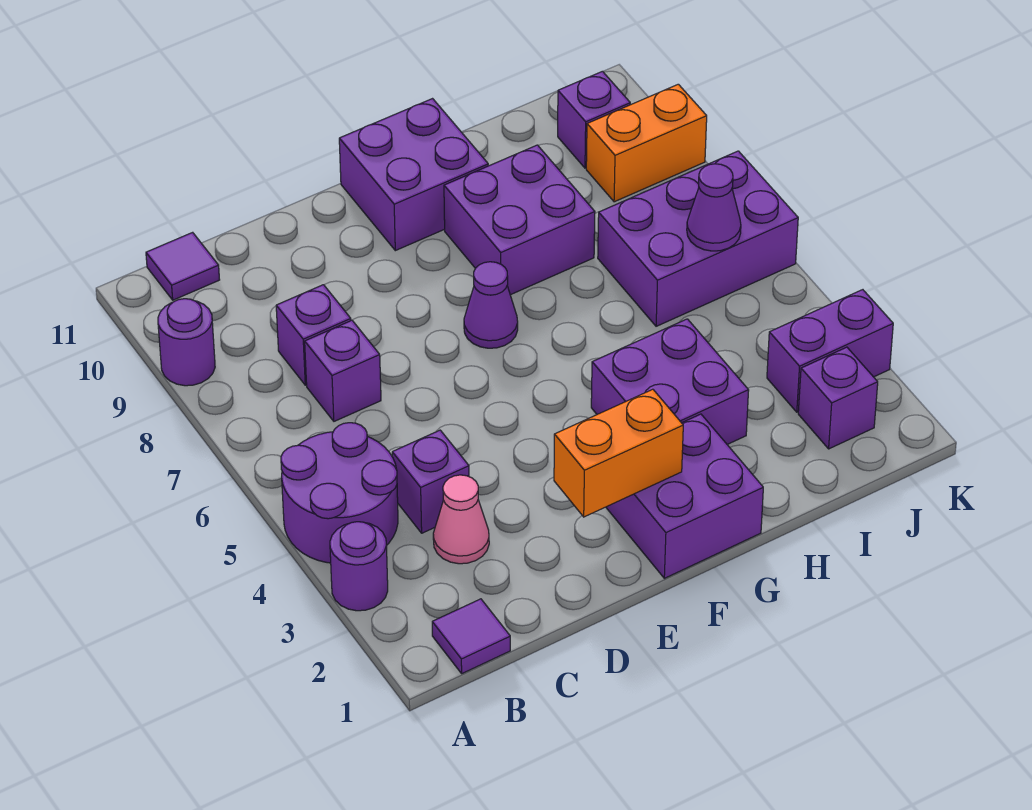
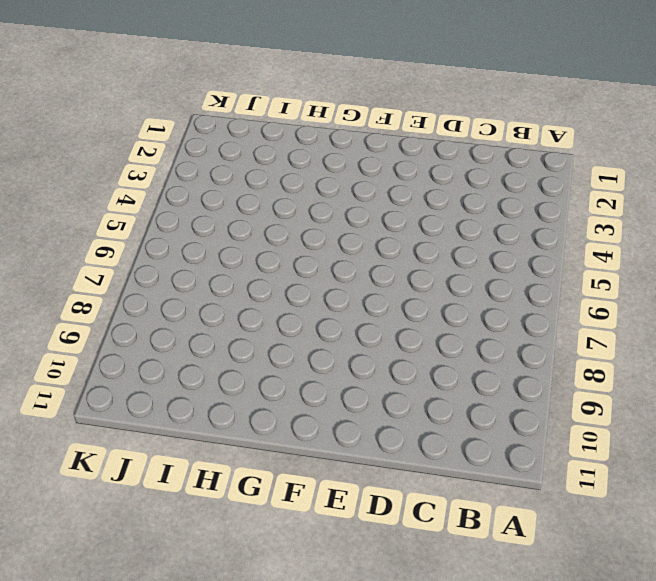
none -> purple round brick A3 level 1
none -> purple round brick A4:B5 level 1
none -> purple round brick A9 level 1

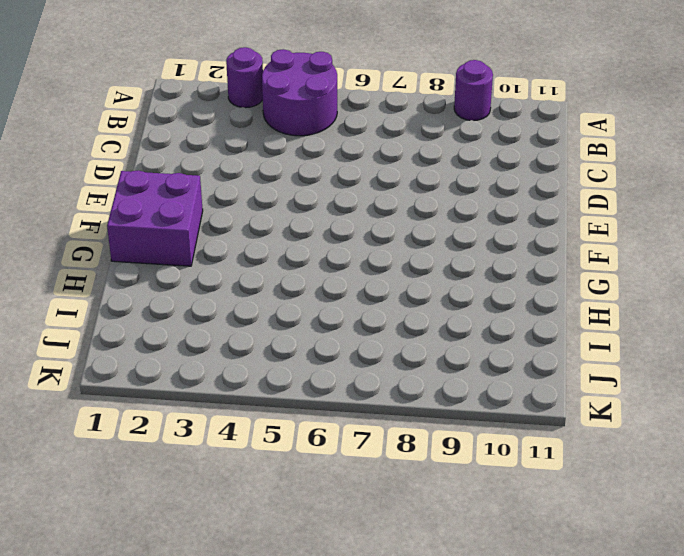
none -> purple tile B1 level 1
none -> purple tile B11 level 1
none -> pink cone C3 level 1

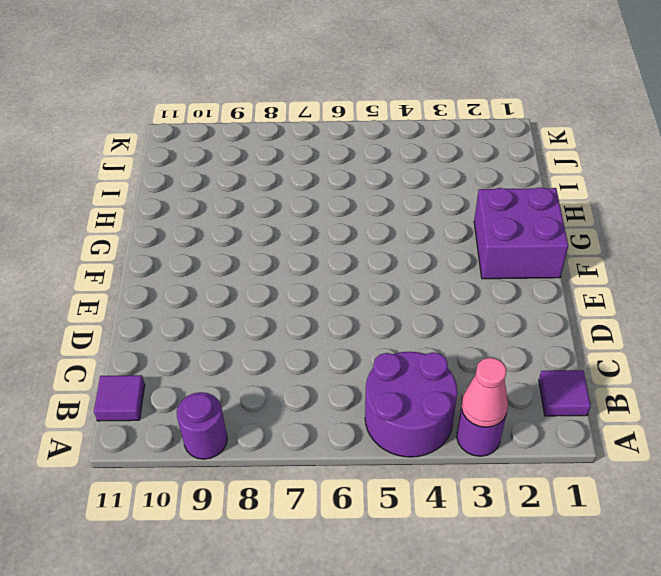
pink cone A3 level 2 -> pink cone C3 level 1
none -> purple brick C4 level 1
none -> purple brick C7 level 1
none -> purple brick C8 level 1

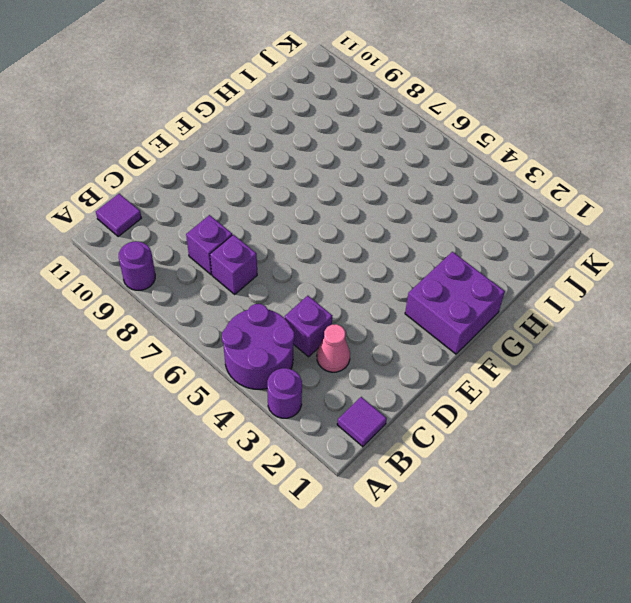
none -> purple cone F7 level 1
none -> purple brick F10:G11 level 1
none -> purple brick G3:H4 level 1

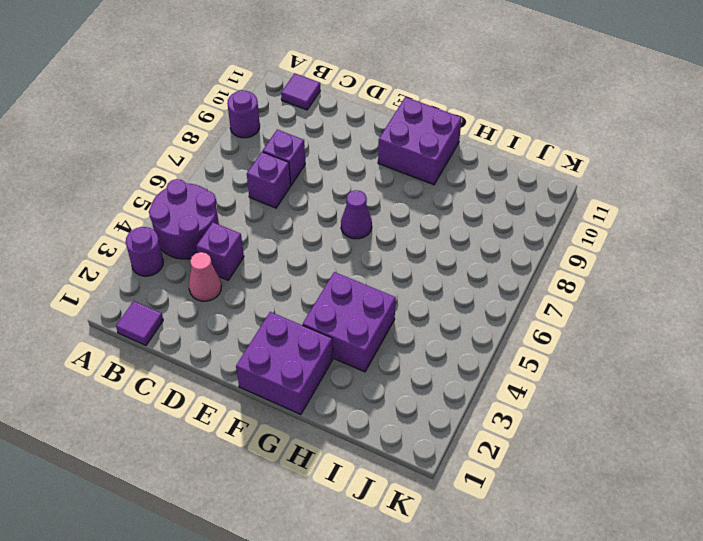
none -> purple brick G8:H9 level 1
none -> purple brick I6:K7 level 1
none -> purple brick J2 level 1

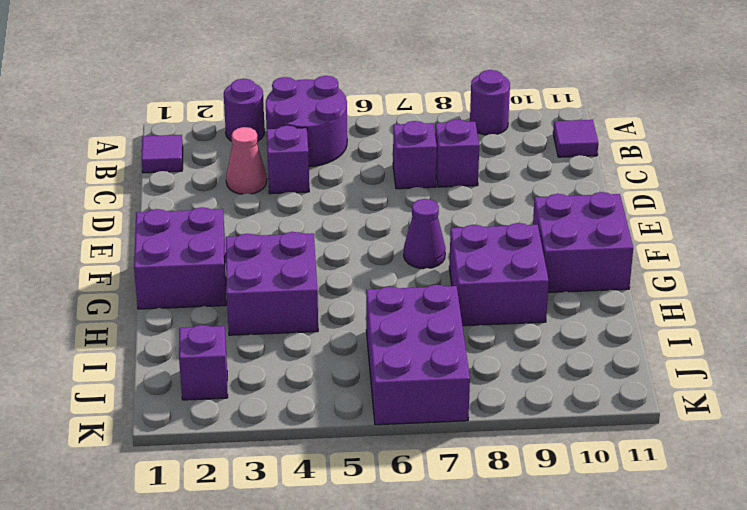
none -> purple brick J3:K3 level 1
none -> orange brick J9:K9 level 1
none -> purple brick J10 level 1

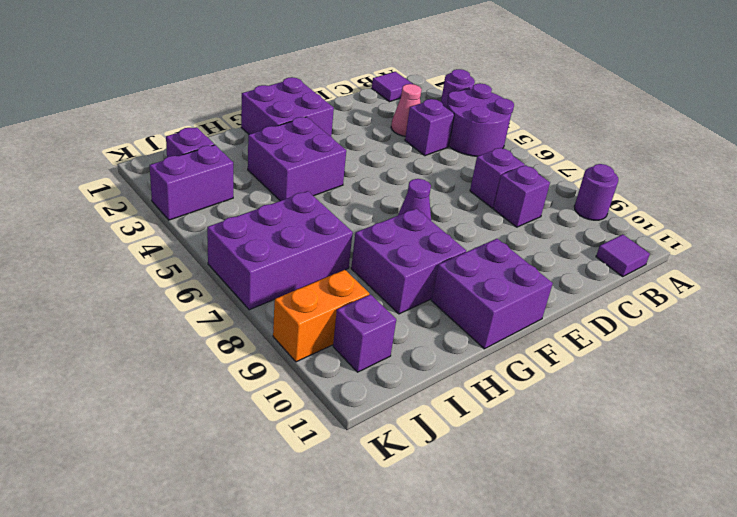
none -> orange brick E2:F2 level 2
none -> purple cone J6 level 2

